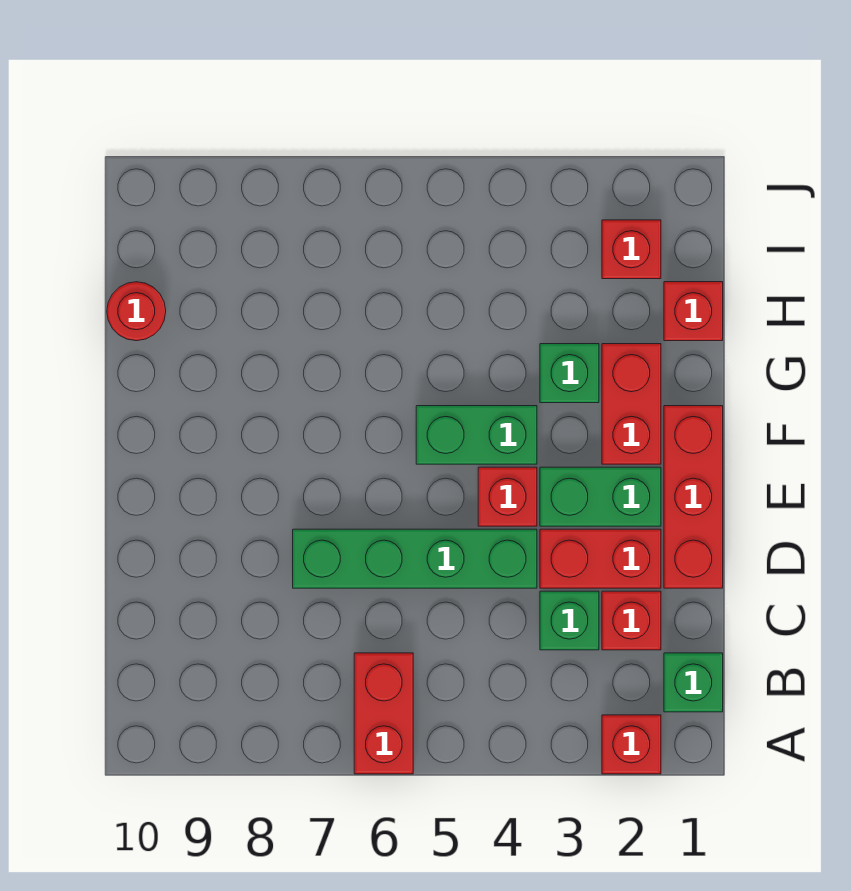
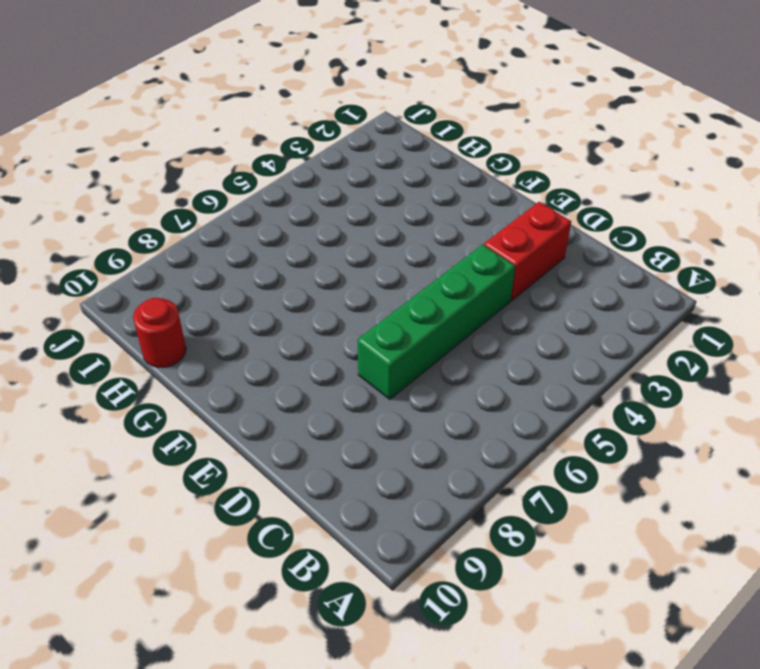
none -> red brick A2 level 1
none -> red brick A6:B6 level 1
none -> green brick B1 level 1

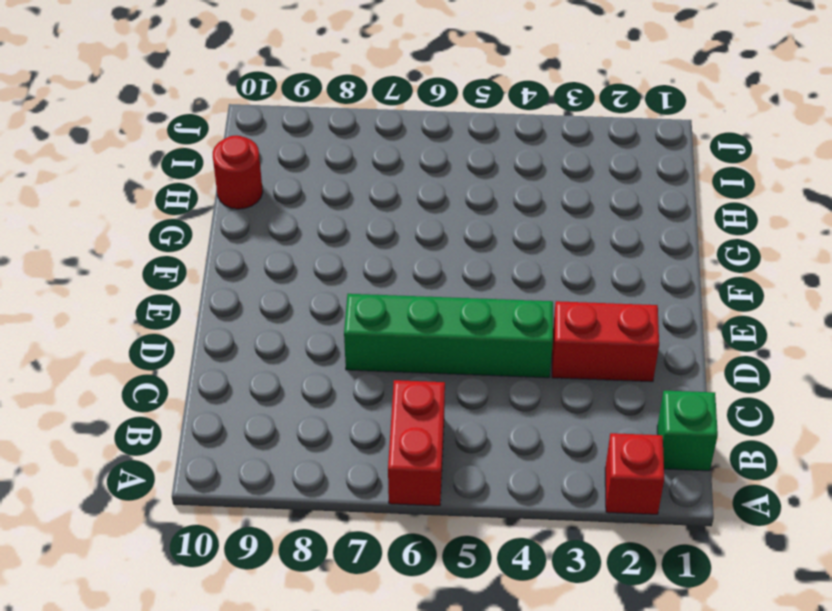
none -> red brick C2 level 1
none -> green brick C3 level 1
none -> red brick D1:F1 level 1

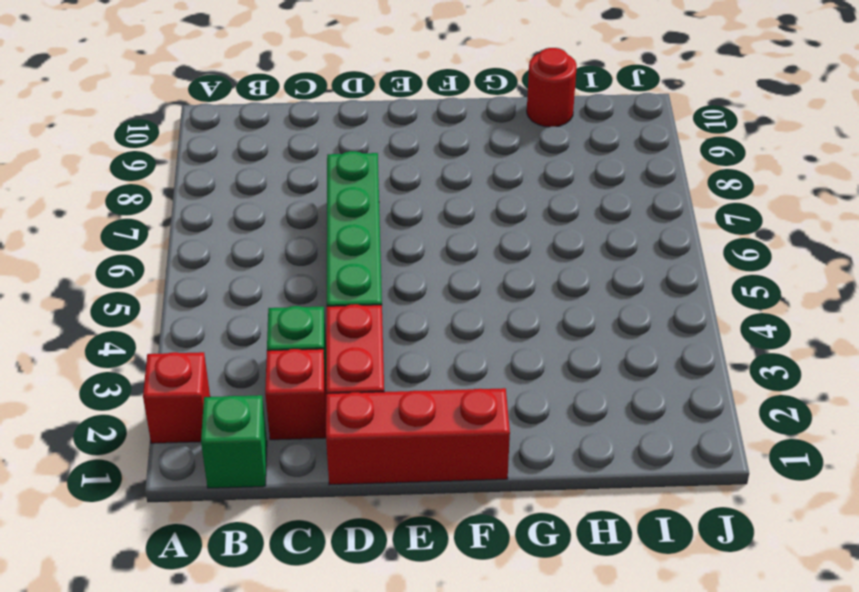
none -> red brick A6:B6 level 1
none -> green brick E2:E3 level 1
none -> red brick E4 level 1

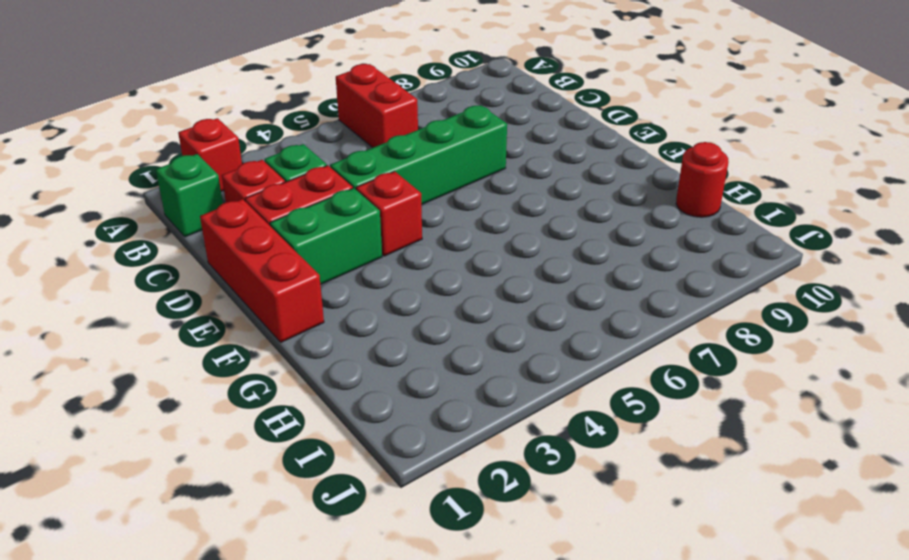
none -> red brick F2:G2 level 1
none -> green brick F4:F5 level 1
none -> green brick G3 level 1

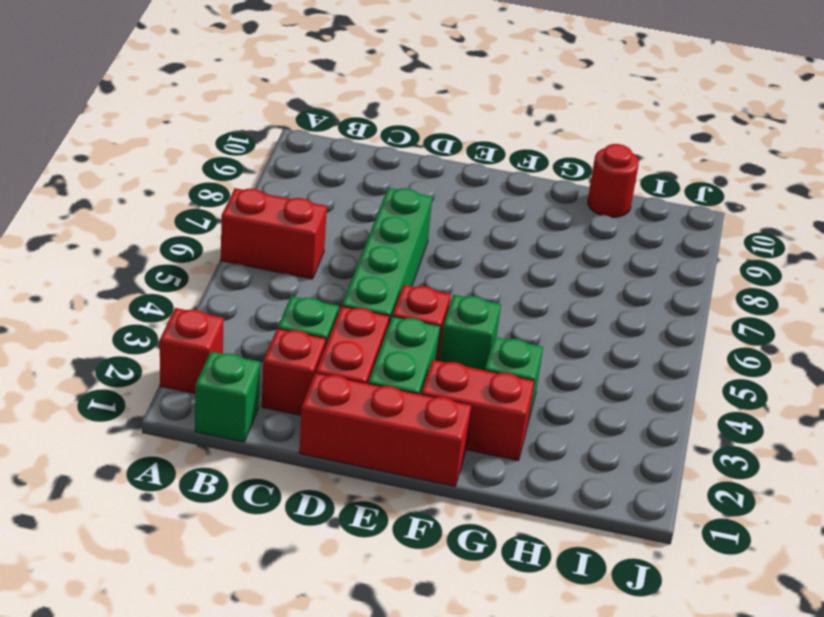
green brick F4 level 1 -> green brick F4:F5 level 1
none -> red brick H1 level 1
none -> red brick I2 level 1

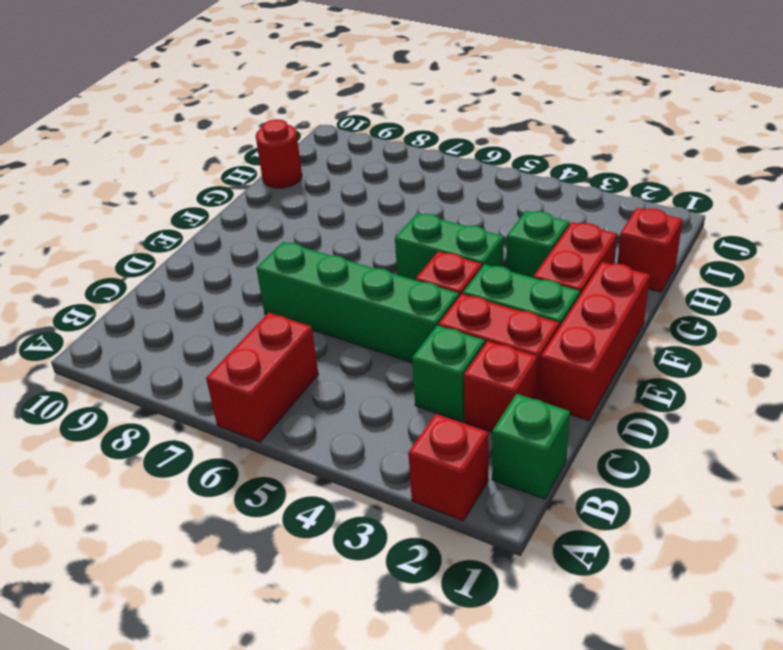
none -> red brick I2 level 1

